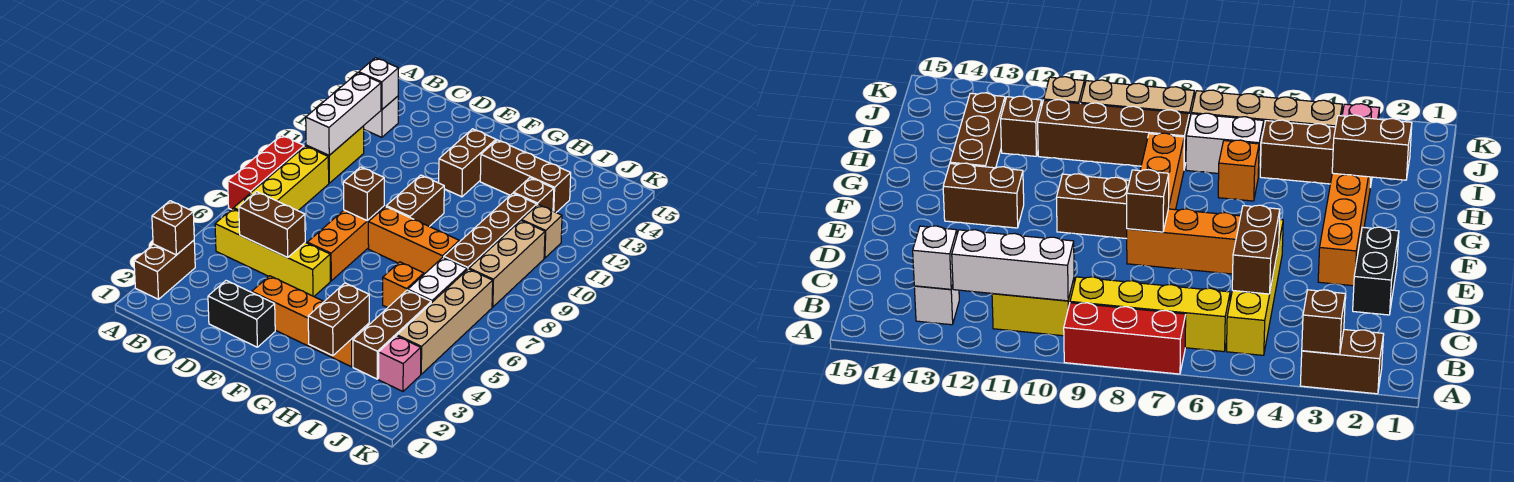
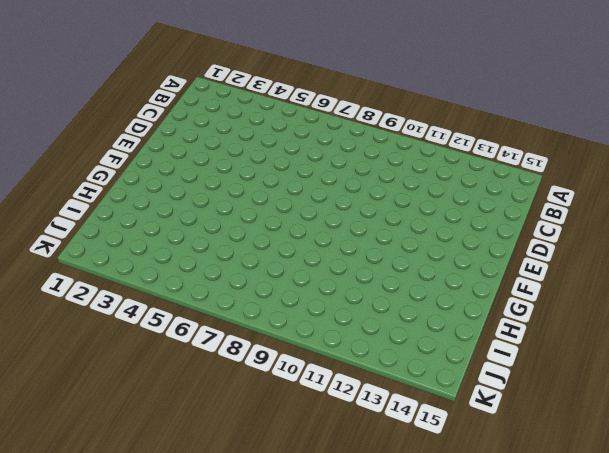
none -> brown brick A2:A3 level 1
none -> red brick A7:A9 level 1
none -> yellow brick B5:E5 level 1

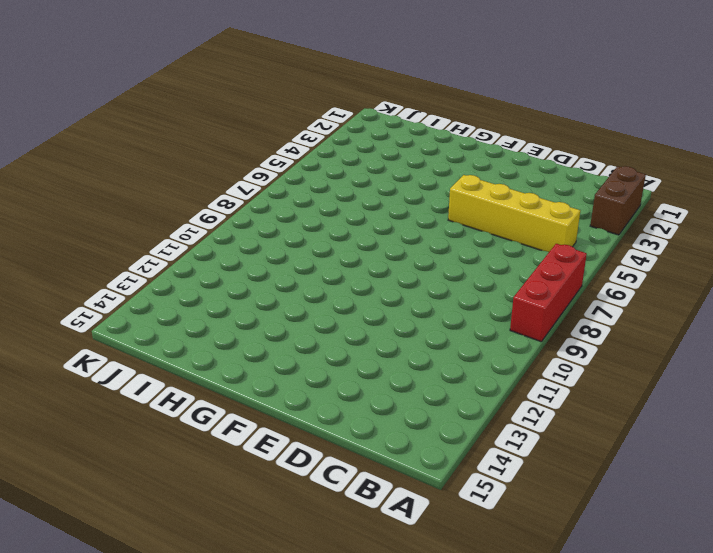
none -> yellow brick B6:B9 level 1
none -> yellow brick B10:B11 level 1
none -> white brick B13 level 1

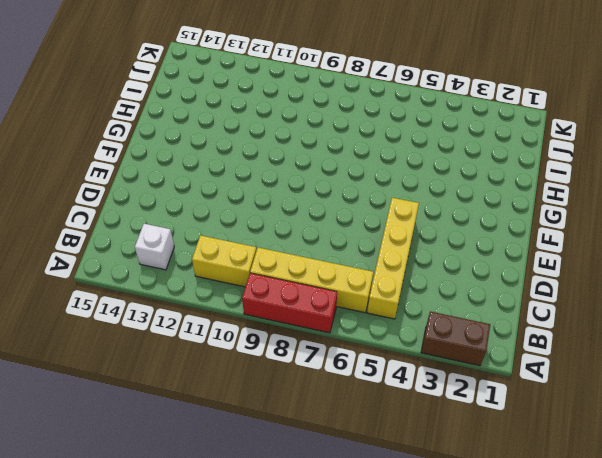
none -> black brick D2:E2 level 1
none -> orange brick E3:H3 level 1
none -> orange brick E6:E8 level 1

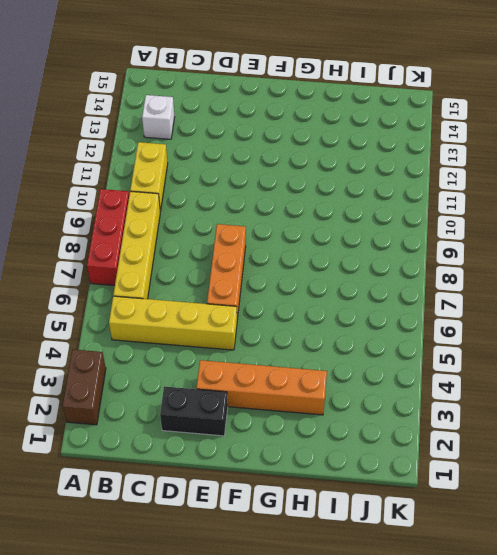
none -> orange brick F8:H8 level 1
none -> brown brick F9:F10 level 1
none -> brown brick F12:F13 level 1

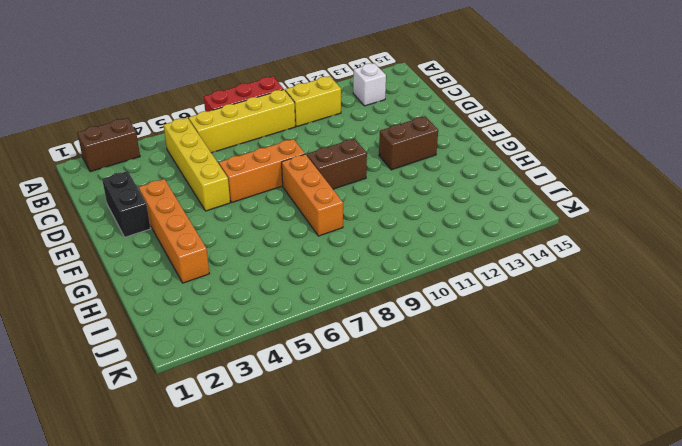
none -> brown brick G13:I13 level 1
none -> orange brick H6 level 1
none -> brown brick I3:I5 level 1

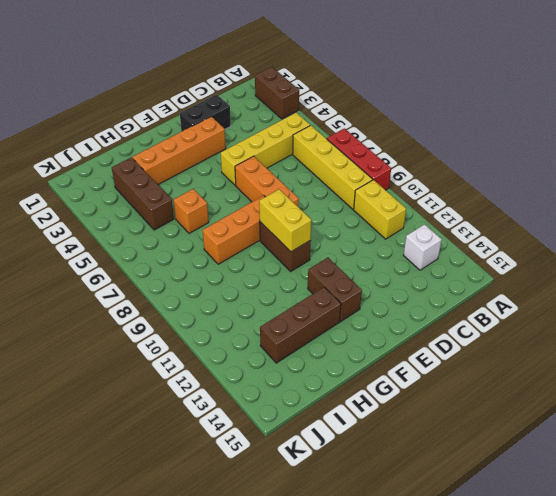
yellow brick F9:F10 level 2 -> none
none -> white brick I6:I7 level 1
none -> brown brick I8:I11 level 1
none -> brown brick I12 level 1

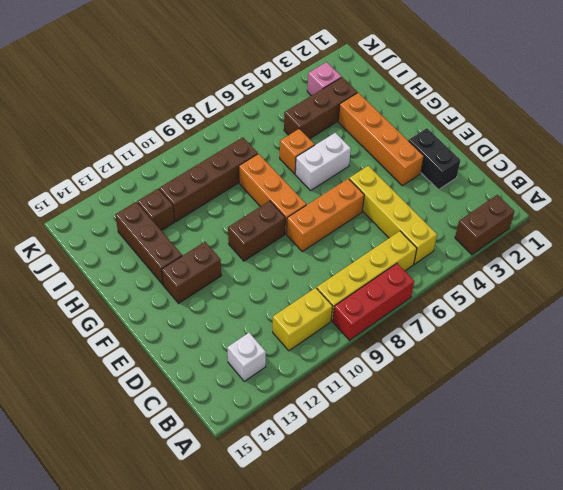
white brick G5:G6 level 1 -> white brick I6:I7 level 1
none -> tan brick J4:J7 level 1
none -> tan brick J8:J10 level 1
none -> tan brick J11 level 1

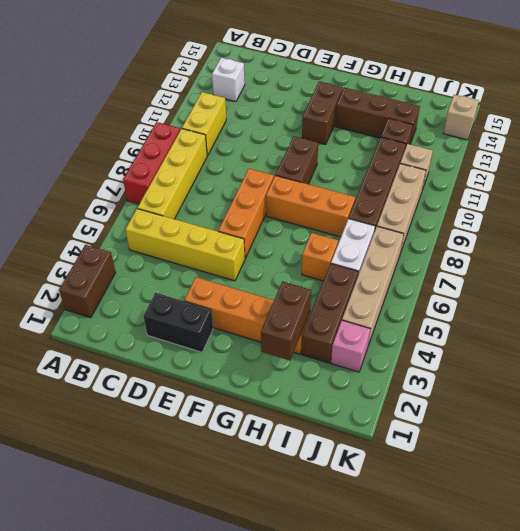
tan brick K14 level 1 -> none
none -> brown brick A3 level 2
none -> white brick B10:B12 level 2
none -> white brick B13 level 2

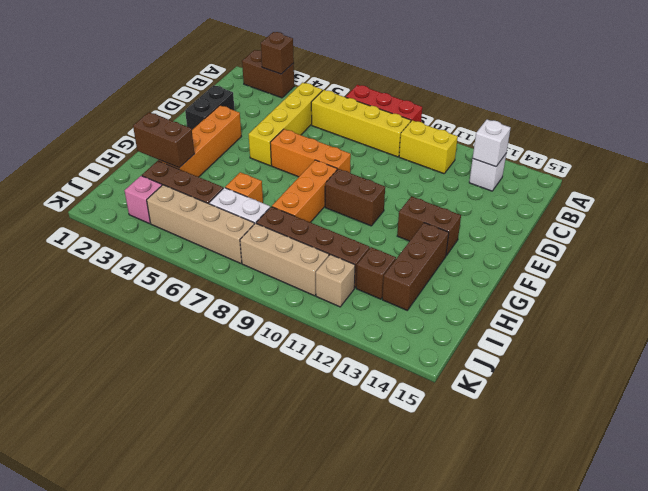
none -> white brick B10:B12 level 2
none -> brown brick C5:D5 level 2
none -> brown brick E8 level 2

